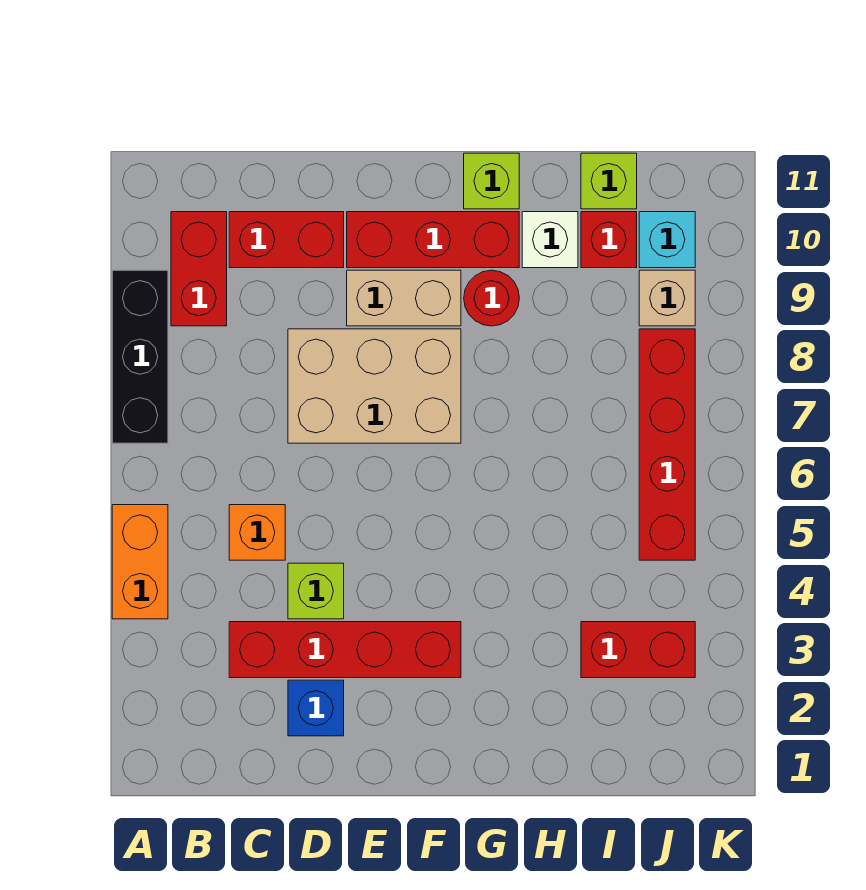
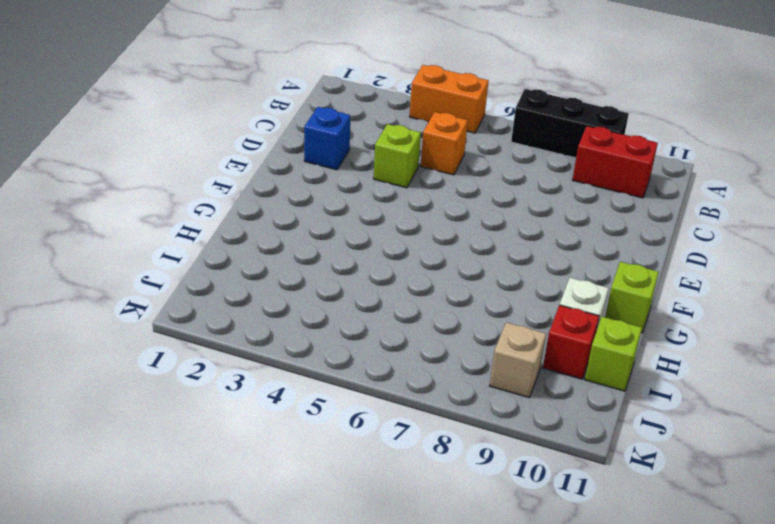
none -> red brick C3:F3 level 1
none -> red brick C10:D10 level 1
none -> tan brick D7:F8 level 1

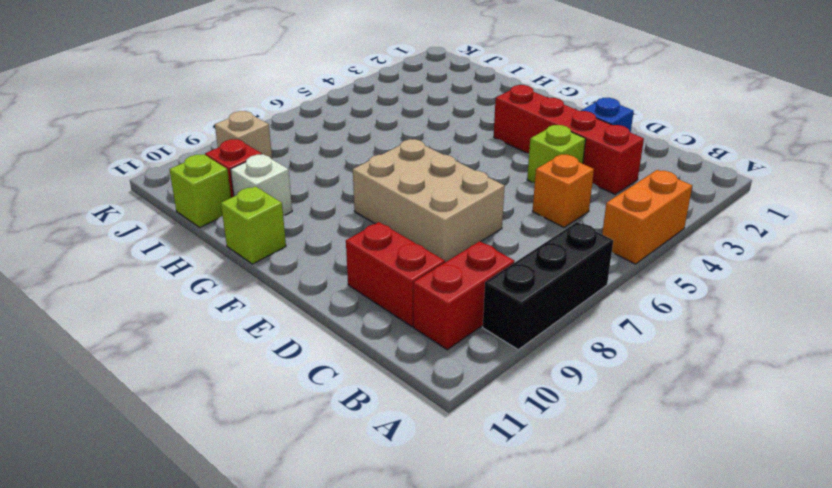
none -> tan brick E9:F9 level 1
none -> red brick E10:G10 level 1
none -> red round brick G9 level 1

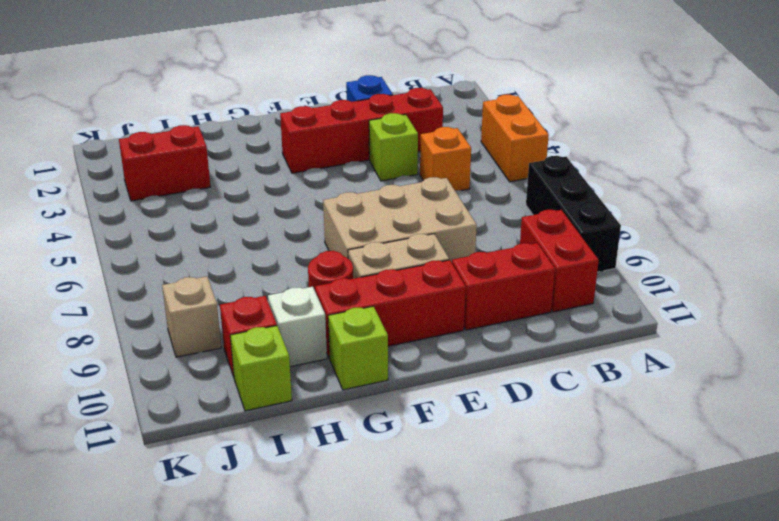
none -> red brick J5:J8 level 1
none -> cyan brick J10 level 1

